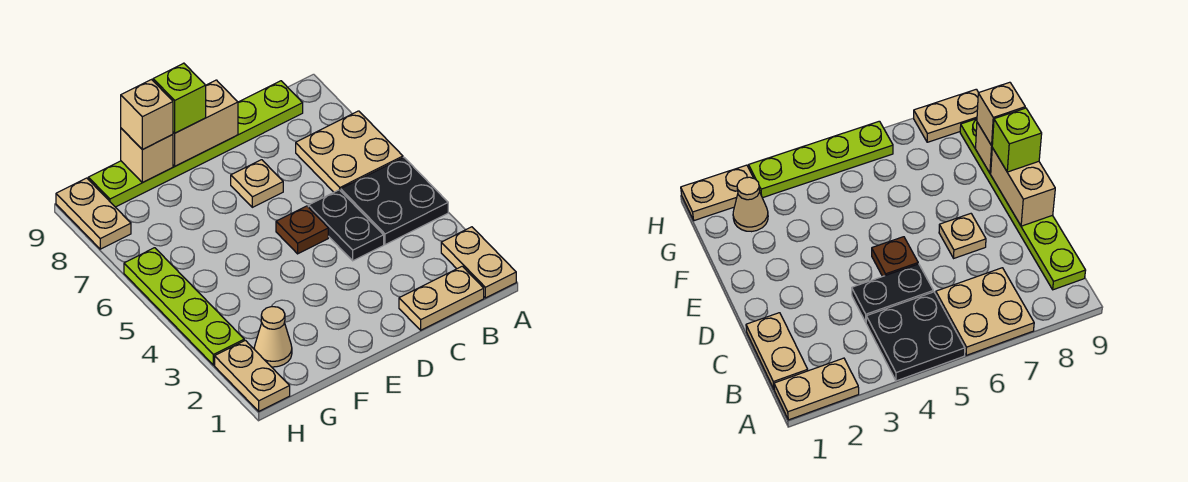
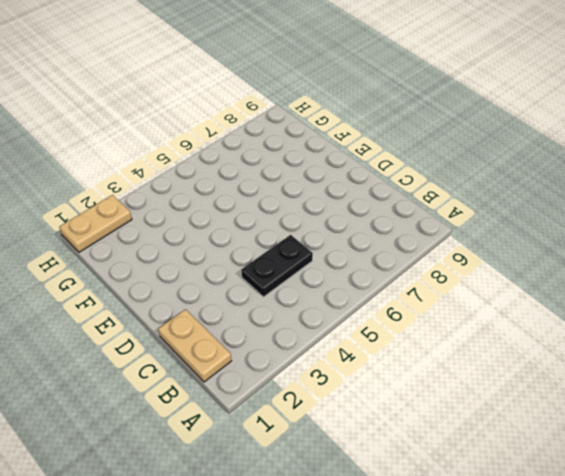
none -> tan plate A1:A2 level 1
none -> black plate A4:B5 level 1
none -> tan plate A6:B7 level 1

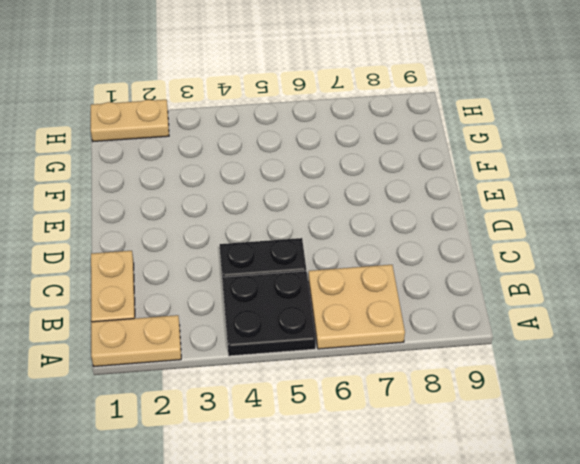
none -> lime plate B9:G9 level 1
none -> brown plate D5 level 1
none -> tan plate D7 level 1

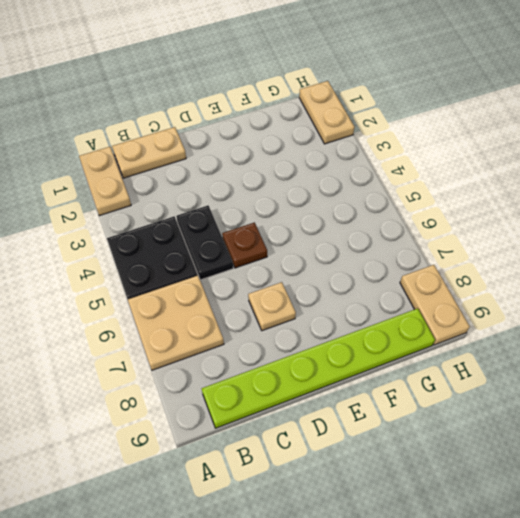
none -> tan cone G2 level 1
none -> lime plate H3:H6 level 1
none -> tan brick D9:E9 level 2

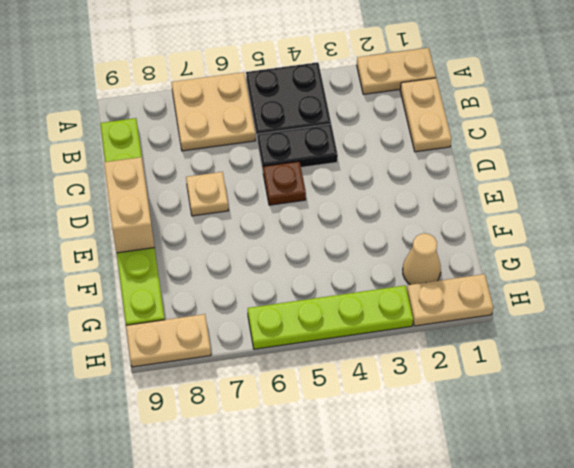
none -> tan brick F9 level 2
none -> lime brick E9 level 3
none -> tan brick F9 level 3

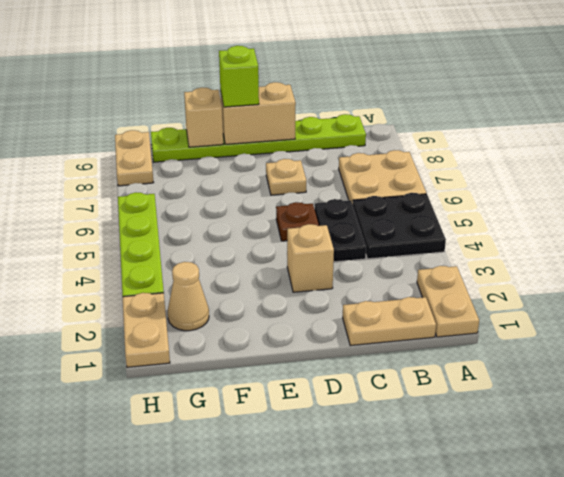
tan brick D3 level 1 -> tan brick F9 level 3

